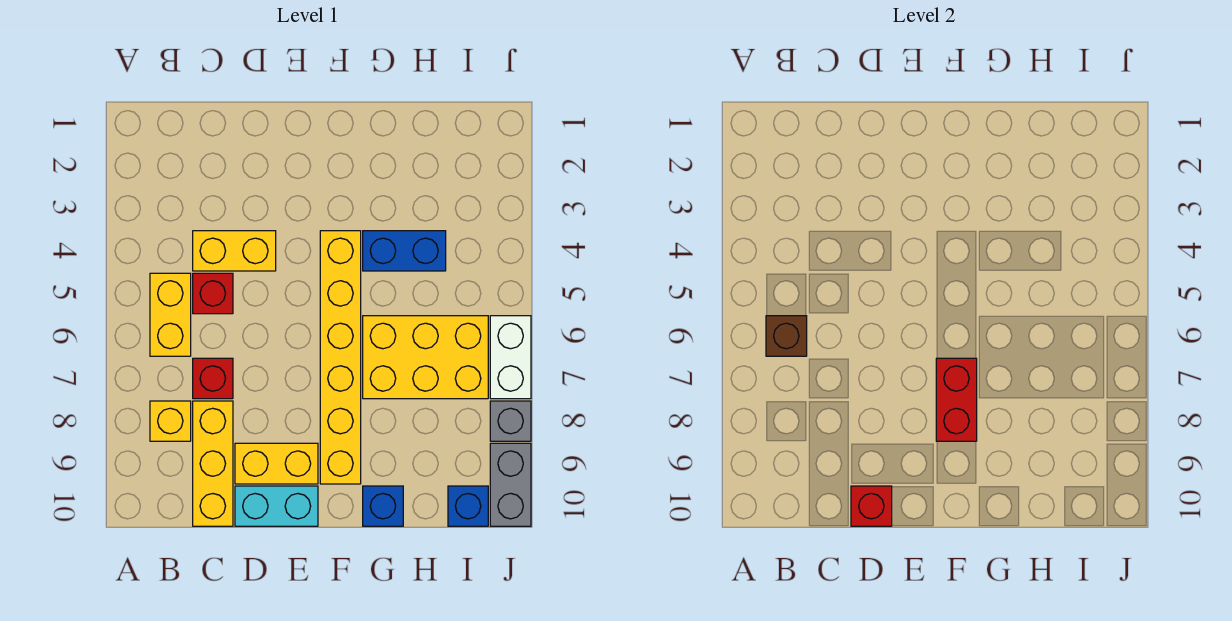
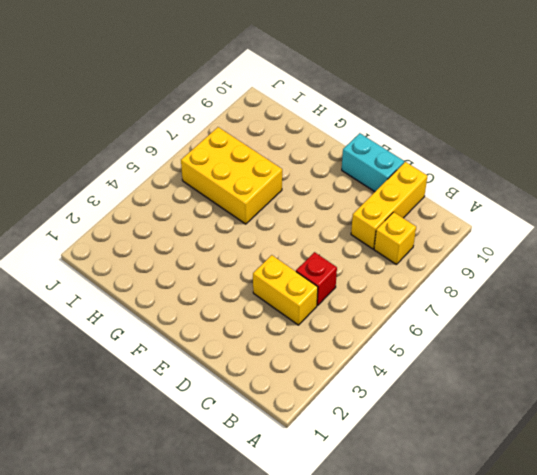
none -> yellow brick B5:B6 level 1
none -> red brick C7 level 1
none -> yellow brick D9:E9 level 1

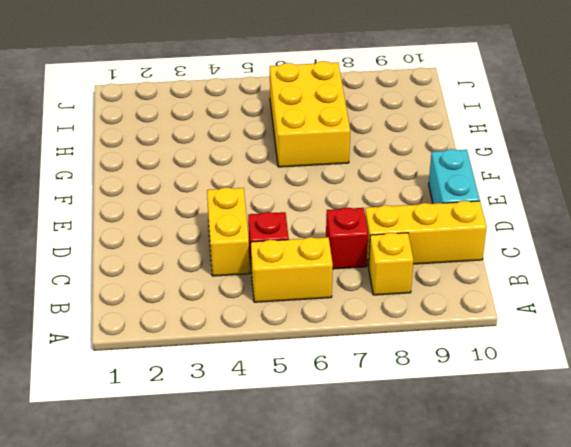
none -> yellow brick D9:E9 level 1
none -> yellow brick F4:F9 level 1
none -> blue brick G4:H4 level 1

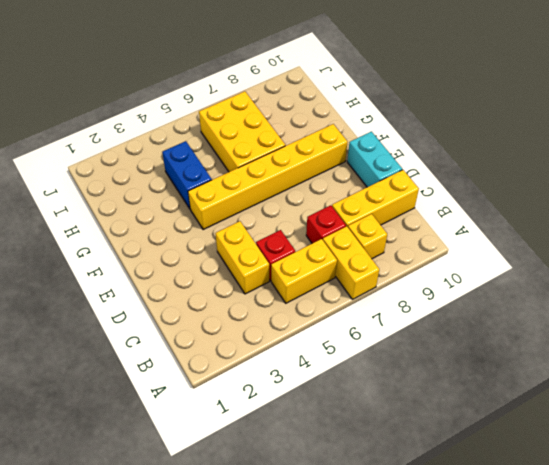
yellow brick A7:B7 level 1 -> yellow brick D9:E9 level 1
none -> blue brick G10 level 1
none -> blue brick I10 level 1
none -> white brick J6:J7 level 1

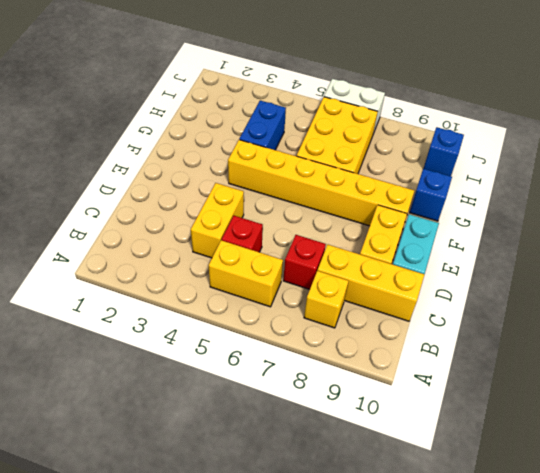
none -> grey brick J8 level 1
none -> grey brick J9:J10 level 1
none -> brown brick B6 level 2

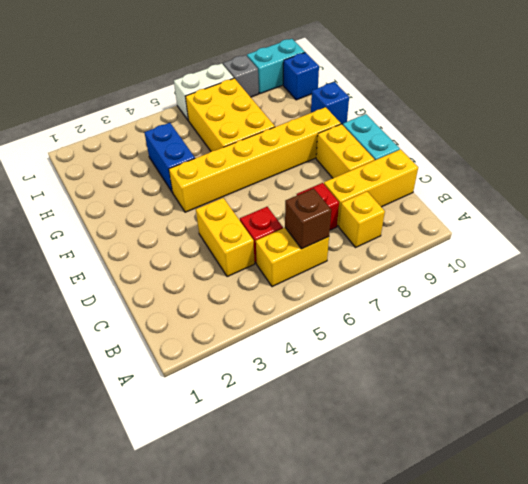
cyan brick J9:J10 level 1 -> grey brick J9:J10 level 1
none -> red brick D10 level 2
none -> red brick F7:F8 level 2

